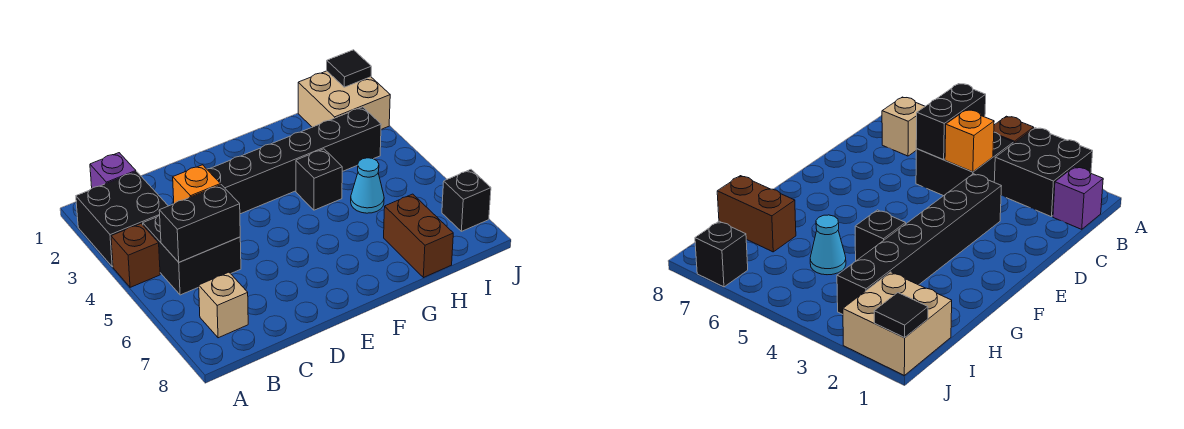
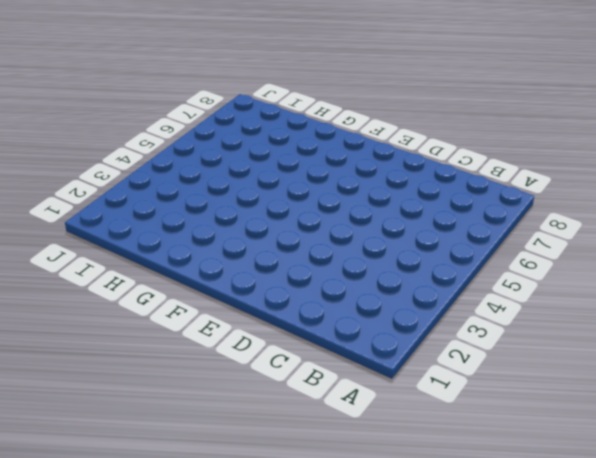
none -> black brick A2:B3 level 1
none -> brown brick A4 level 1
none -> purple brick B1 level 1

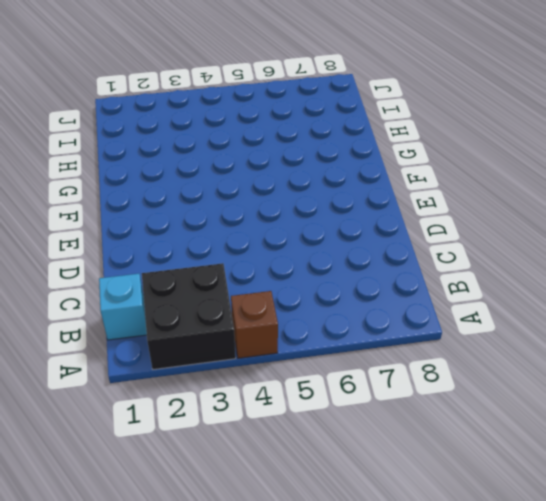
cyan brick B1 level 1 -> purple brick B1 level 1
none -> black brick B4:C5 level 1
none -> tan brick B7 level 1
none -> black brick D3:I3 level 1

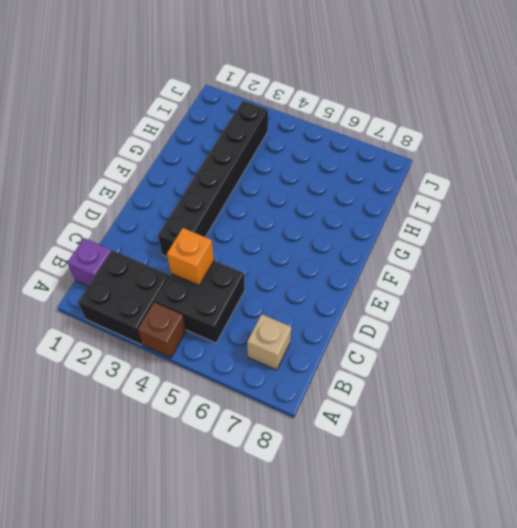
none -> black brick G4 level 1
none -> cyan cone H5 level 1
none -> brown brick H7:H8 level 1

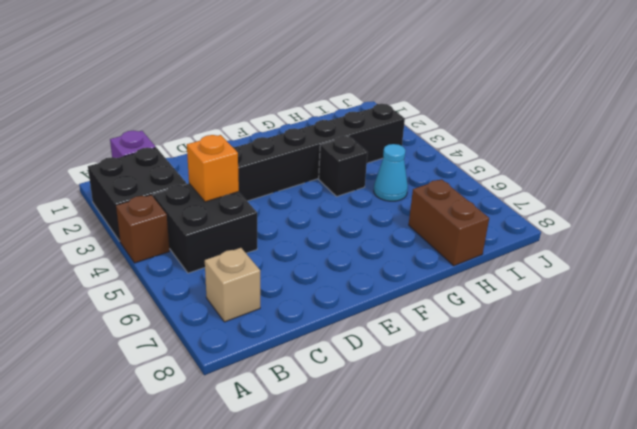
none -> tan brick I1:J2 level 1
none -> black brick J7 level 1
none -> black brick B5:C5 level 2

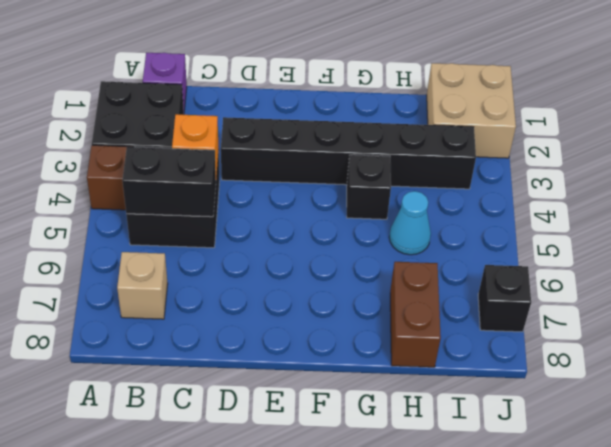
none -> black tile J1 level 2

